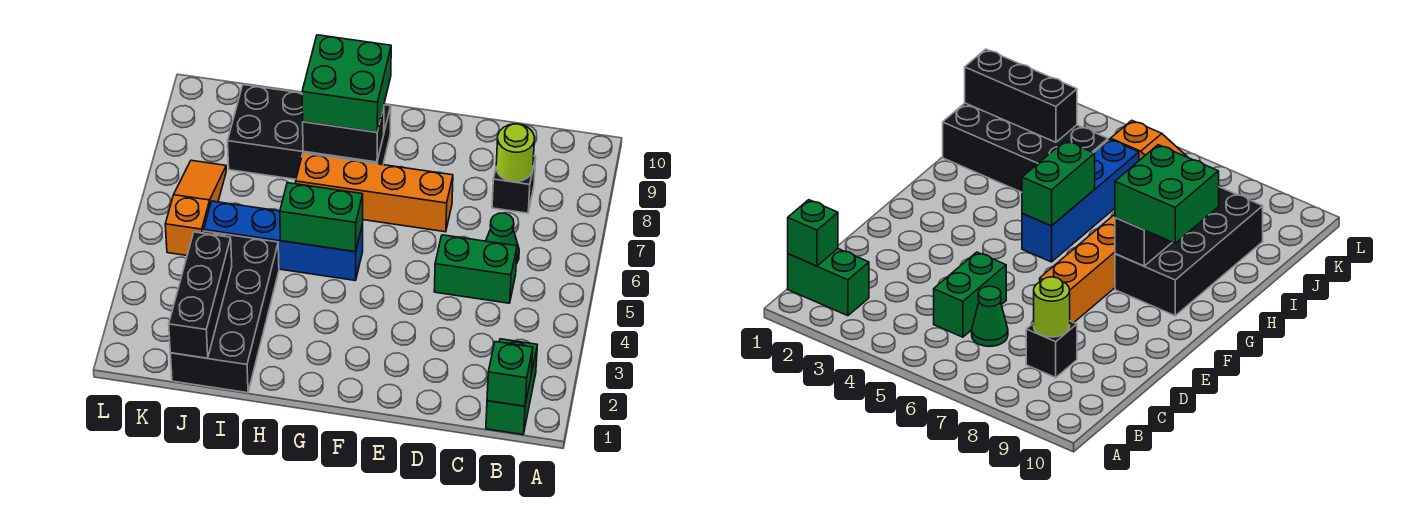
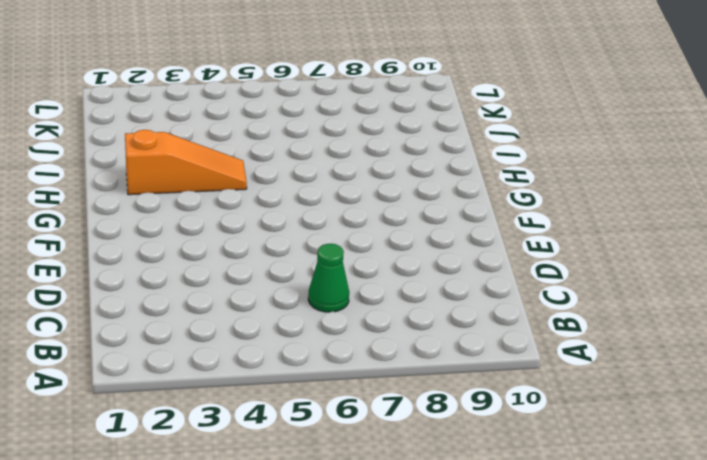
orange slope H2:H4 level 1 top 2 -> orange slope K5:K7 level 1 top 5
none -> green brick B1:B2 level 1
none -> green brick C5:D5 level 1
none -> black brick C8 level 1

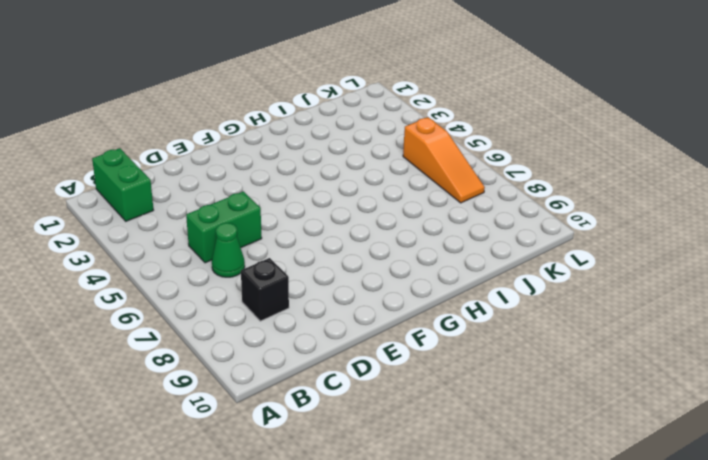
none -> orange brick E7:H7 level 1
none -> blue brick G5:J5 level 1
none -> black brick G8:J9 level 1

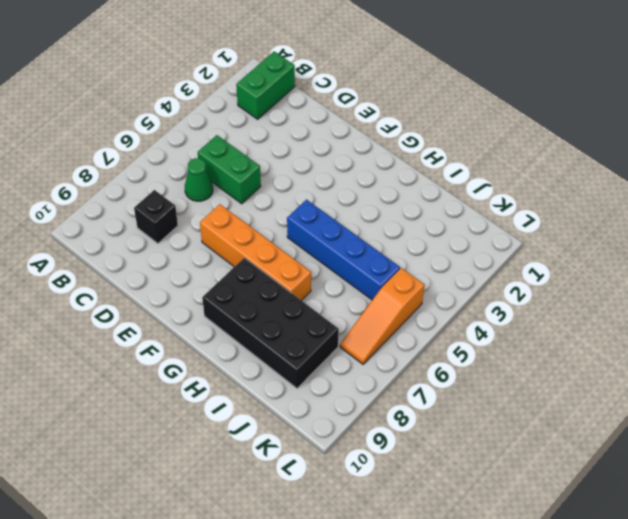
none -> black brick I1:J4 level 1
none -> green brick B1 level 2
none -> lime round brick C8 level 2

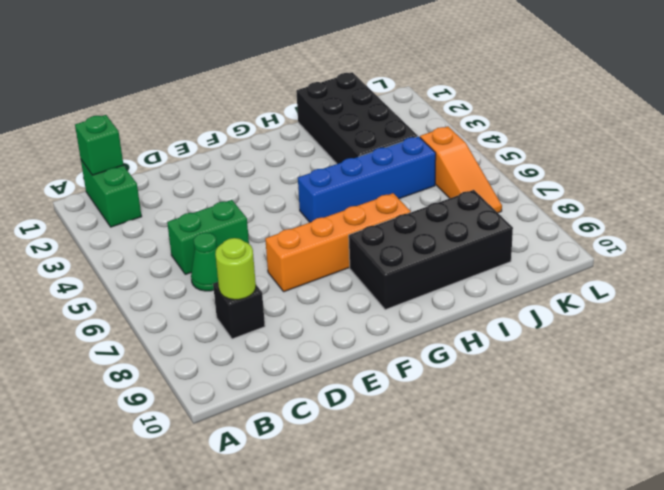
none -> green brick G5:H5 level 2
none -> black brick G8:H8 level 2
none -> black brick J1:J3 level 2

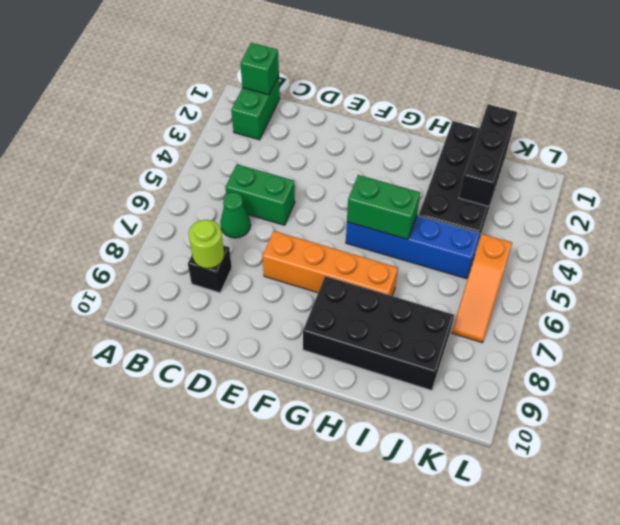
none -> black brick G8:H8 level 2
none -> green brick G8:H9 level 3

